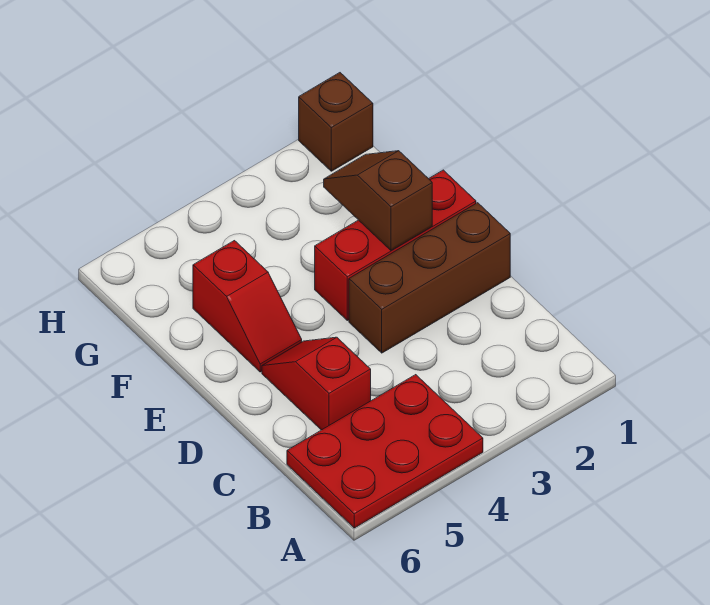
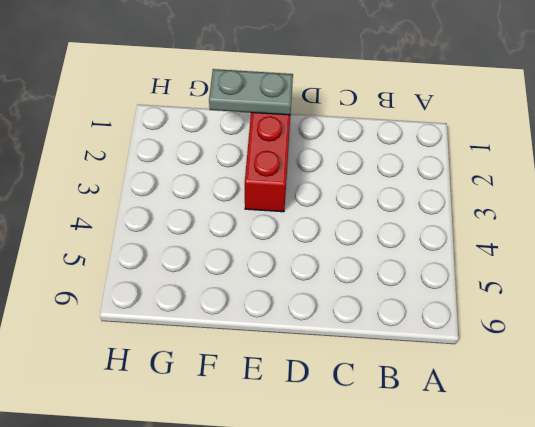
grey plate E1:F1 level 2 -> none
none -> red plate A4:B6 level 1
none -> red slope C5:D5 level 1 top C

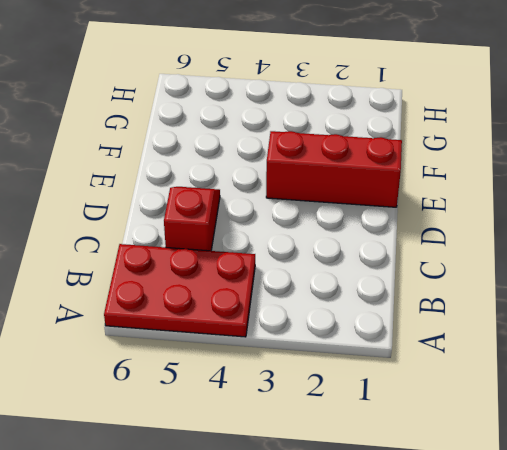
none -> brown brick D1:D3 level 1
none -> red slope E5:F5 level 1 top F

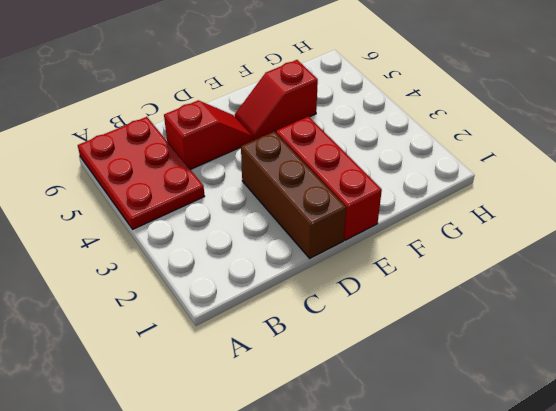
none -> brown brick H1 level 1
none -> brown slope E2:F2 level 2 top E

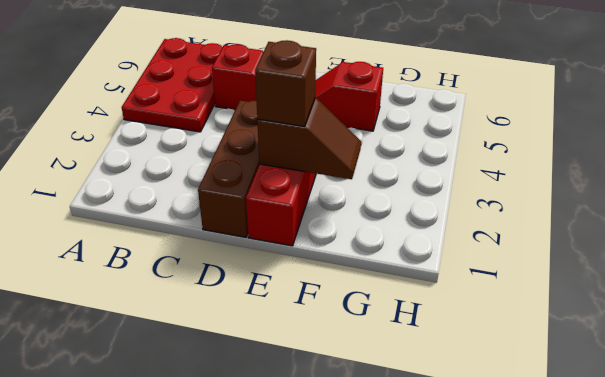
brown brick E2 level 3 -> brown brick H1 level 1

